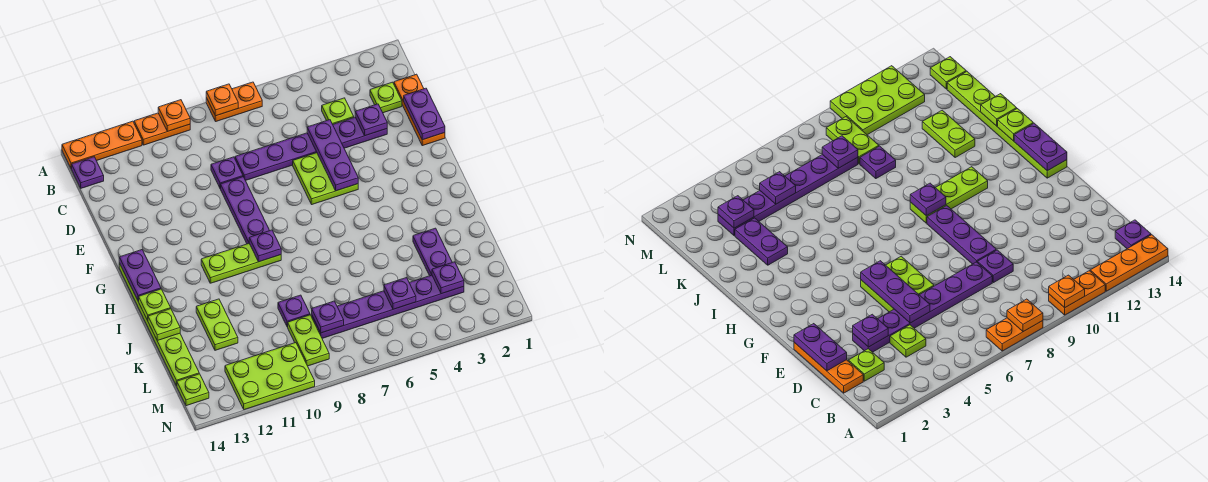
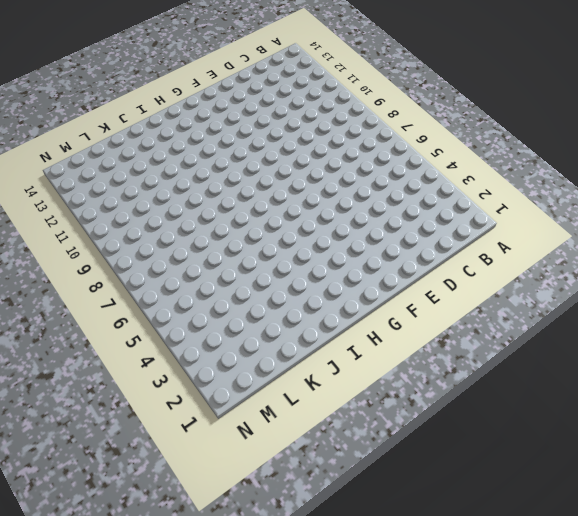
none -> orange plate A7:A8 level 1
none -> orange plate A10:A11 level 1
none -> orange plate A12:A14 level 1
none -> purple plate B14 level 1

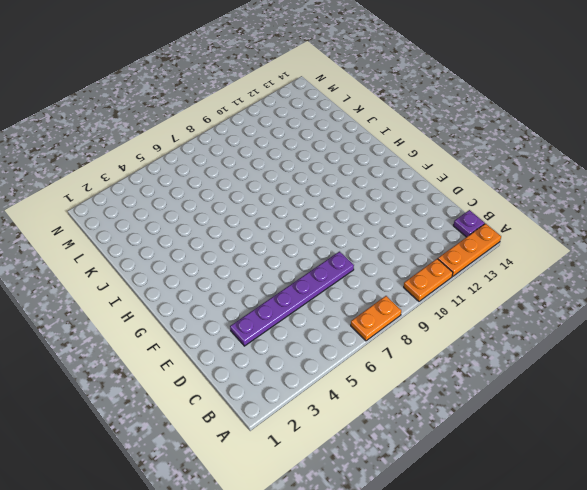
none -> orange plate C1:E1 level 1
none -> lime plate C2 level 1
none -> lime plate C4 level 1
none -> purple plate D9 level 1

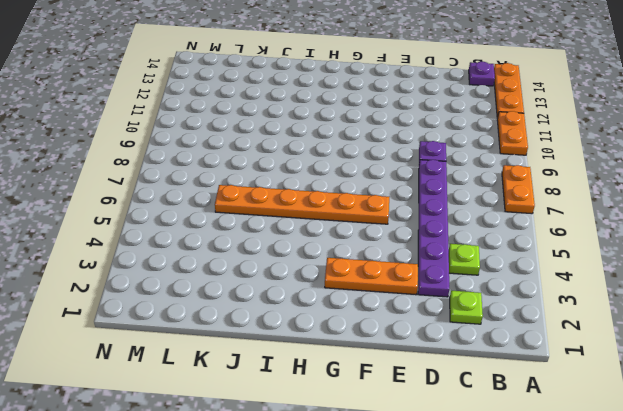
orange plate E3:G3 level 1 -> orange plate C1:E1 level 1
orange plate F6:K6 level 1 -> lime plate E5:F6 level 1
none -> purple plate E9:G9 level 1
none -> lime plate G14:L14 level 1
none -> lime plate H9:H11 level 1
none -> purple plate J3:K3 level 1

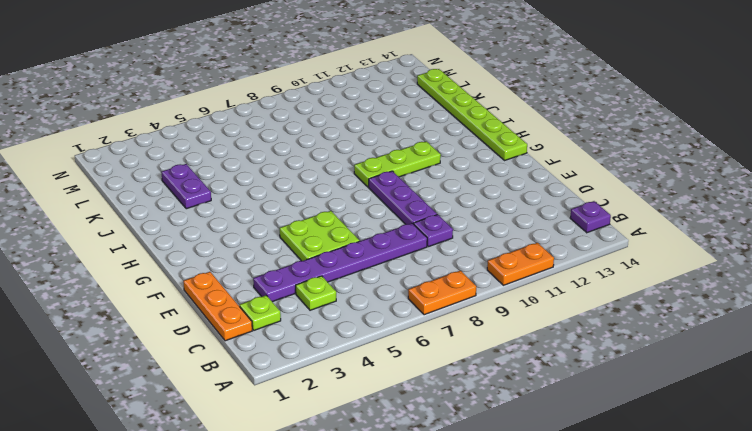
none -> orange plate A12:A14 level 1
none -> lime plate J12:K12 level 1
none -> purple plate K9 level 1
none -> purple plate L3:L8 level 1

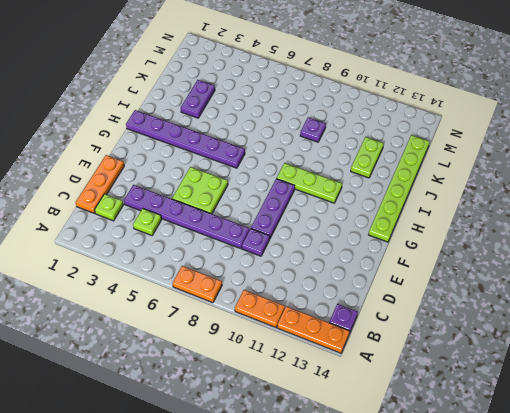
purple plate H1:H6 level 1 -> purple plate L3:L8 level 1
none -> lime plate L9:M9 level 1
none -> lime plate M10:N12 level 1
none -> lime plate M14 level 1
none -> orange plate A8 level 2

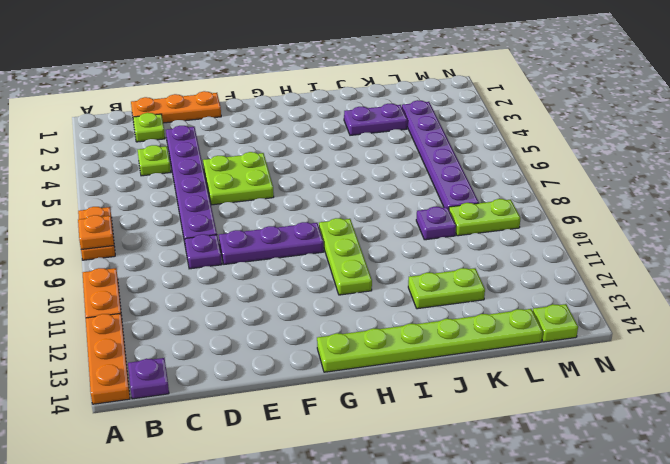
none -> lime plate M10:N12 level 1
none -> orange plate A10 level 2
none -> purple plate D1:E1 level 2
none -> purple plate D3 level 2

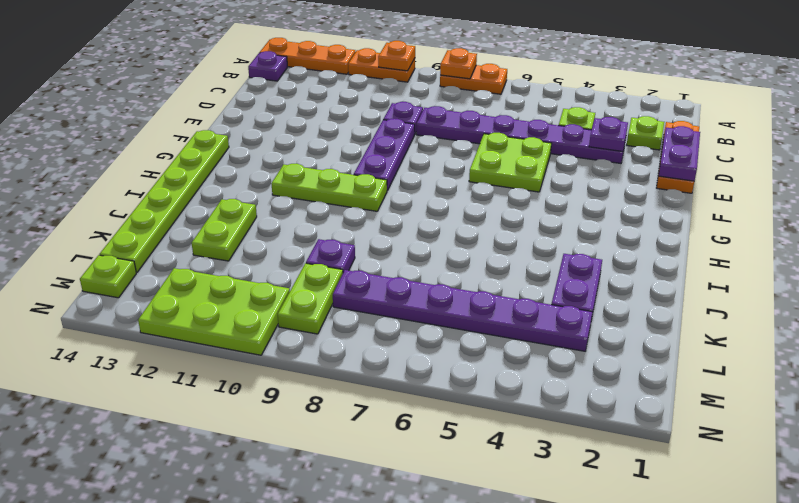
none -> purple plate D5:F5 level 2
none -> purple plate G14:H14 level 2
none -> purple plate H9 level 2
none -> lime plate I14 level 2

